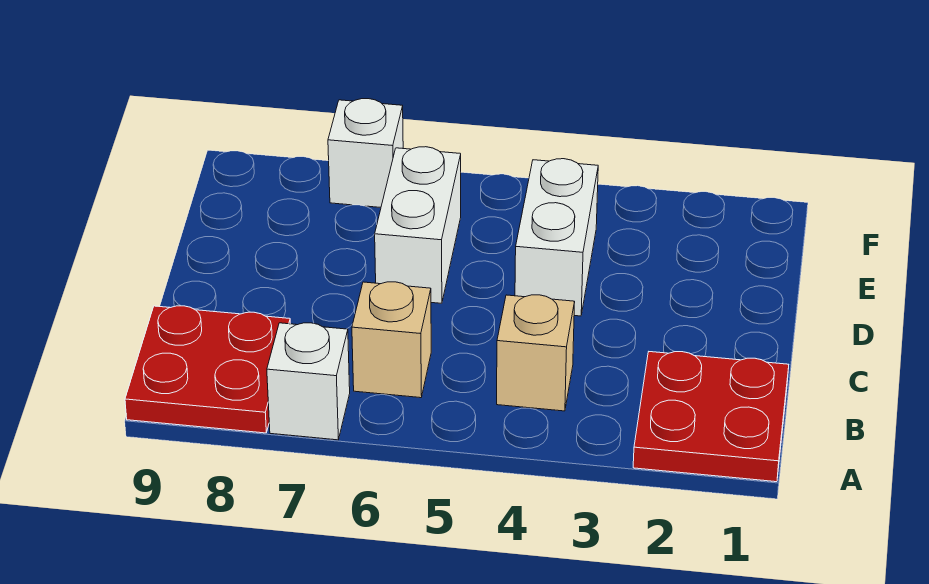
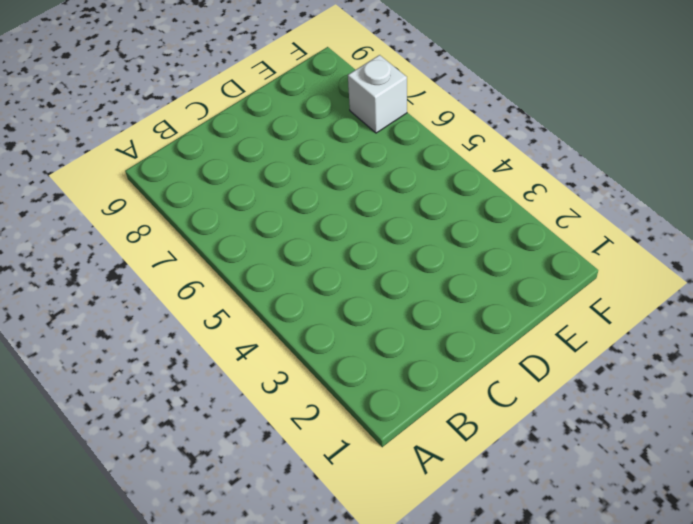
none -> red plate A1:B2 level 1
none -> white brick A7 level 1

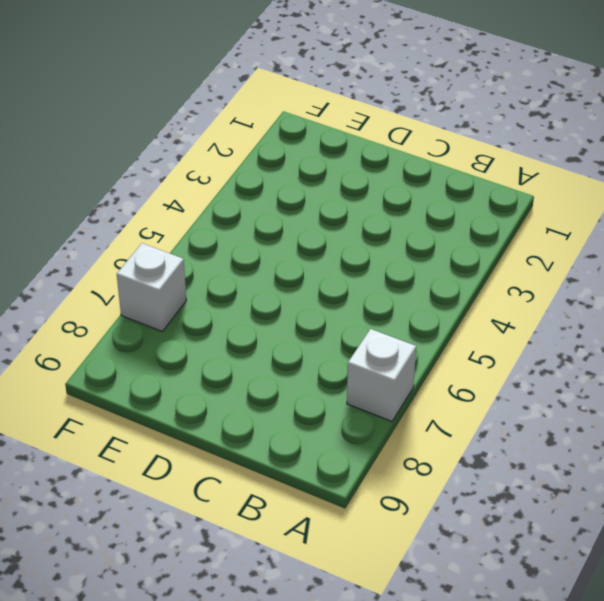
none -> red plate A1:B2 level 1
none -> red plate A8:B9 level 1

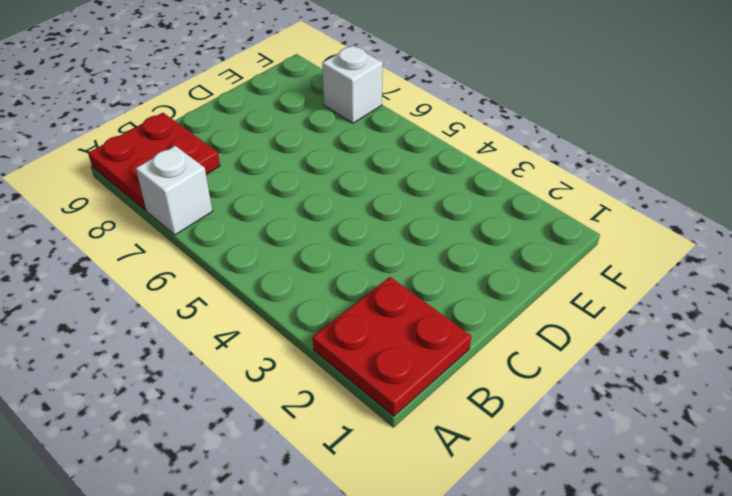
none -> tan brick B4 level 1
none -> tan brick B6 level 1

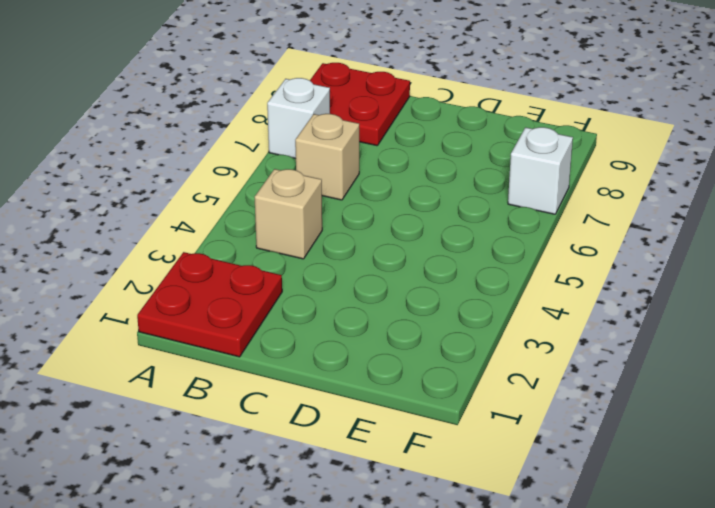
none -> white brick D4:E4 level 1
none -> white brick D6:E6 level 1

